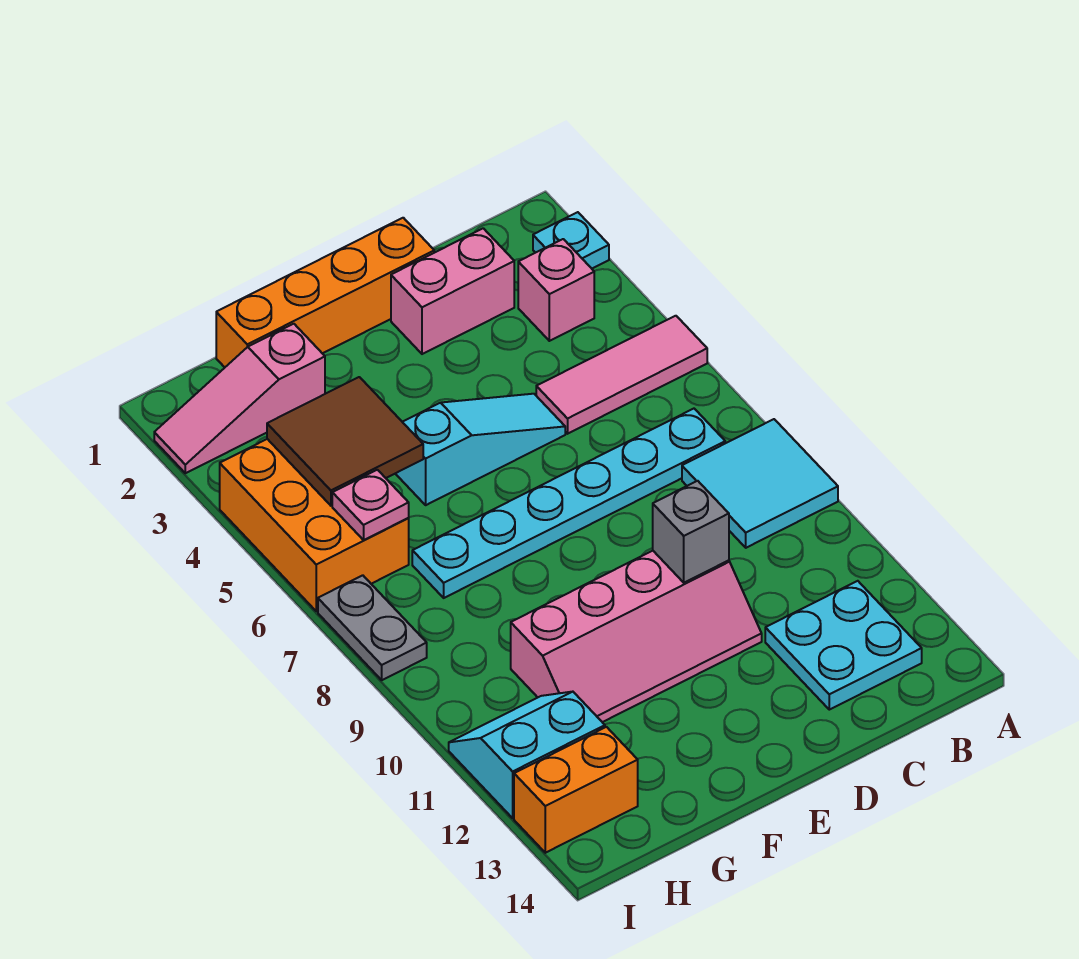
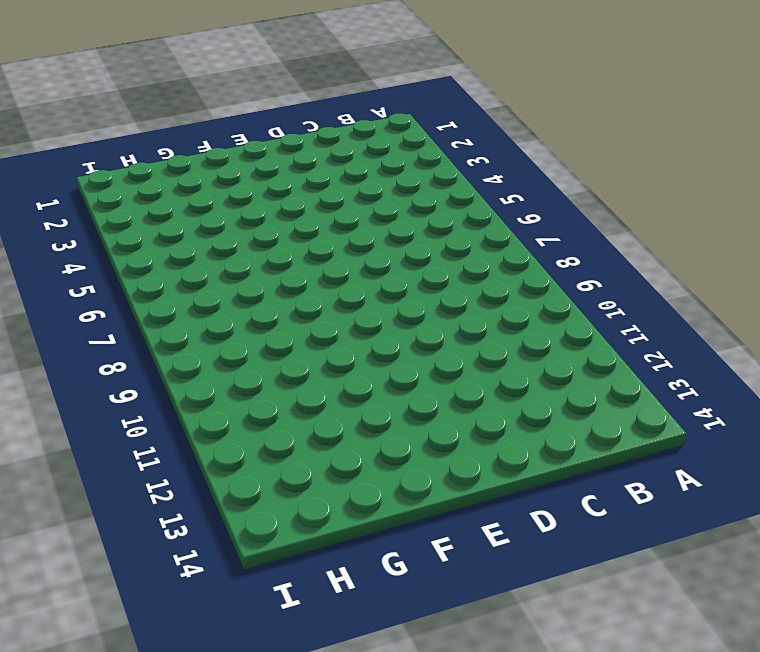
none -> cyan plate A2 level 1
none -> pink tile A5:C5 level 1
none -> cyan tile A8:B9 level 1

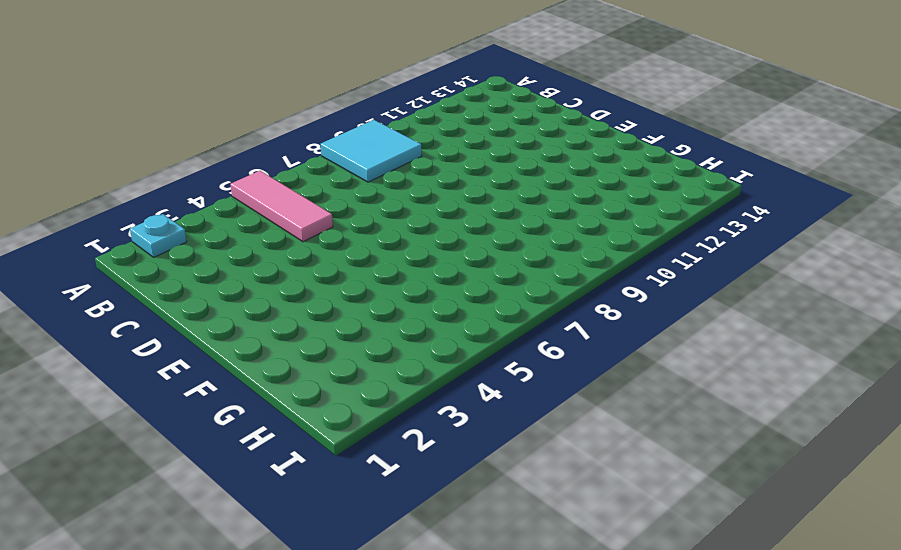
none -> pink brick B3 level 1
none -> cyan plate B7:G7 level 1
none -> cyan plate B12:C13 level 1

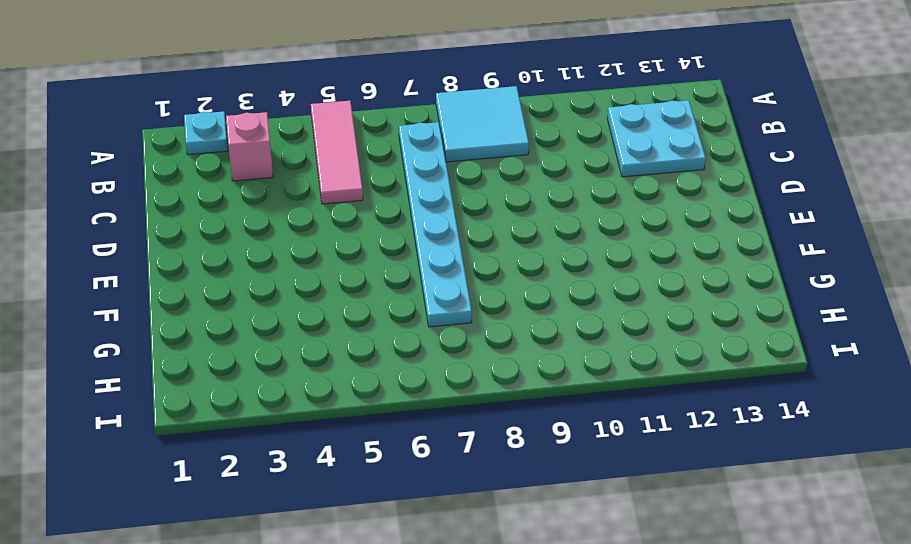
none -> pink brick C2:D2 level 1
none -> orange brick D1:G1 level 1
none -> cyan slope D5:F5 level 1 top F

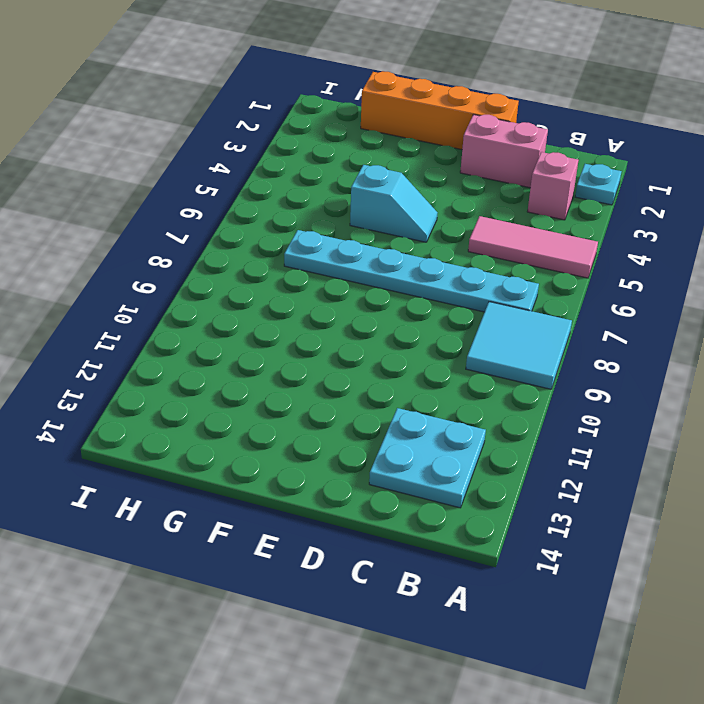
cyan slope E5:F5 level 1 top F -> cyan slope D5:F5 level 1 top F
none -> pink slope D10:G11 level 1 top 10
none -> pink slope G2:I2 level 1 top G
none -> orange brick H4:I6 level 1

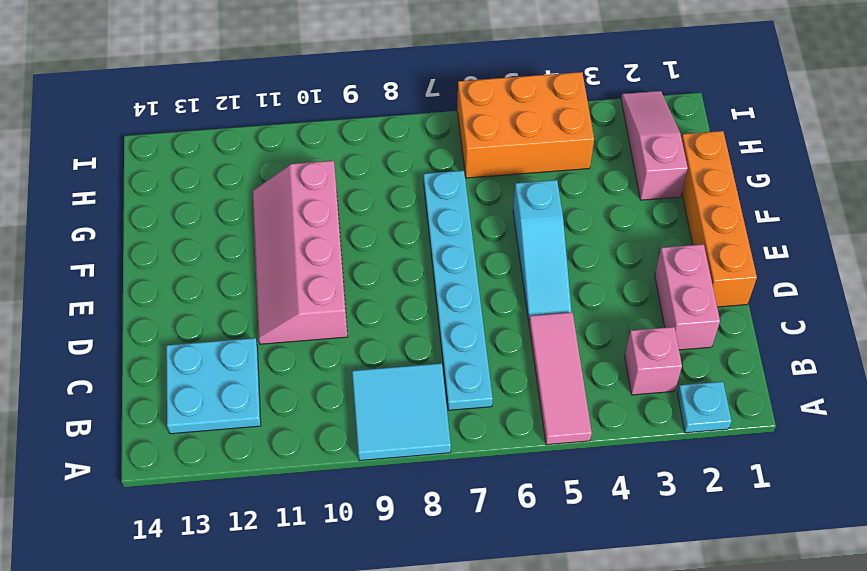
none -> cyan slope H11:I12 level 1 top 12
none -> orange brick H13:I13 level 1
none -> grey plate I7:I8 level 1

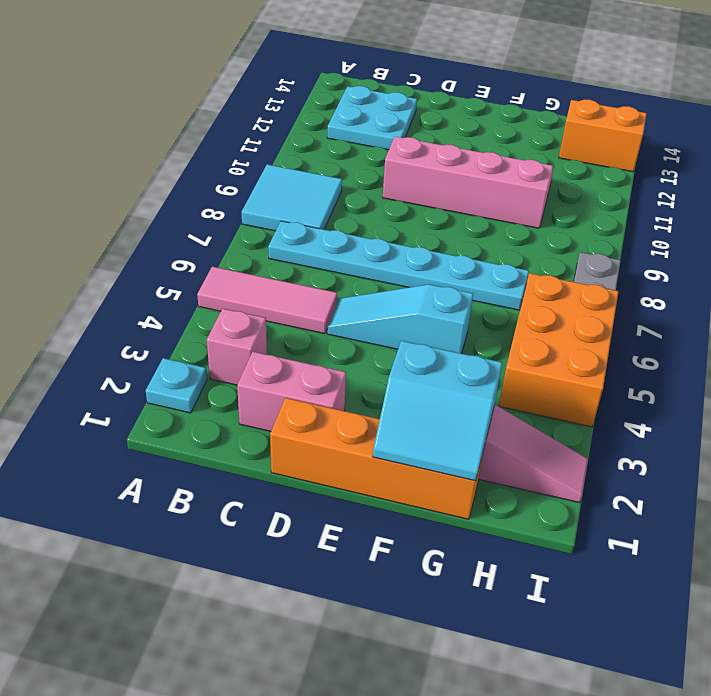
cyan slope F1:G2 level 2 top 2 -> cyan slope H11:I12 level 1 top 12
none -> grey brick D10 level 2
none -> brown tile G4:H5 level 2
none -> pink plate H6 level 2

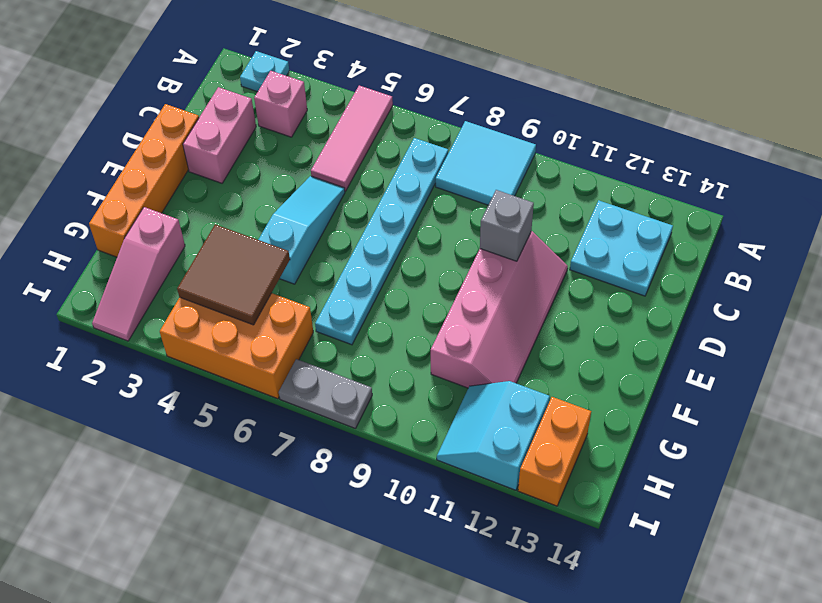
none -> pink plate H6 level 2

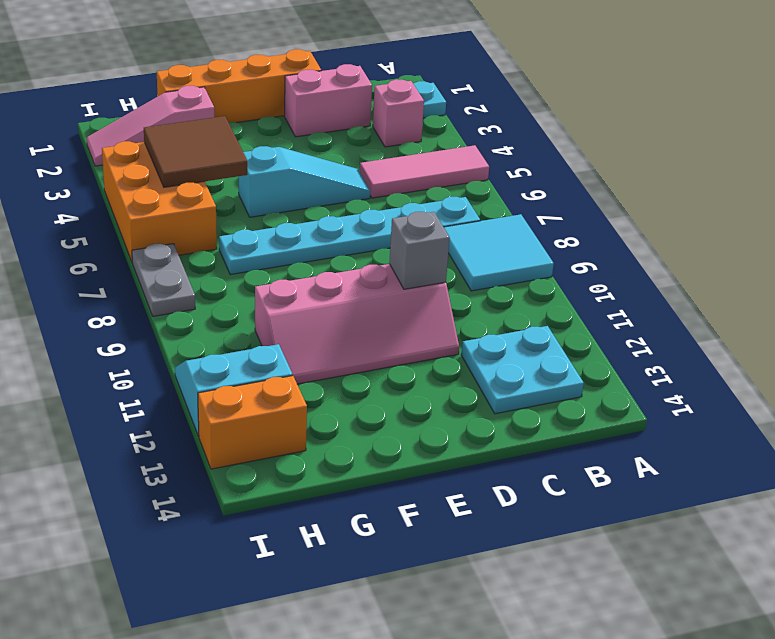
none -> pink plate H6 level 2

